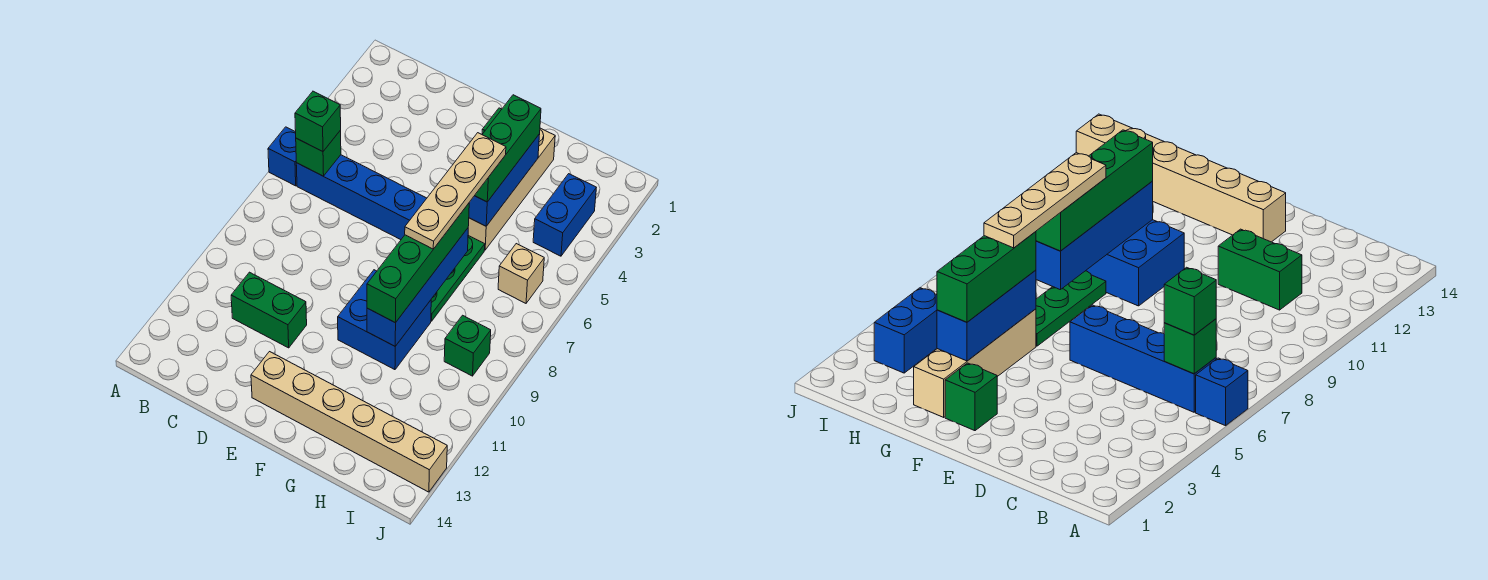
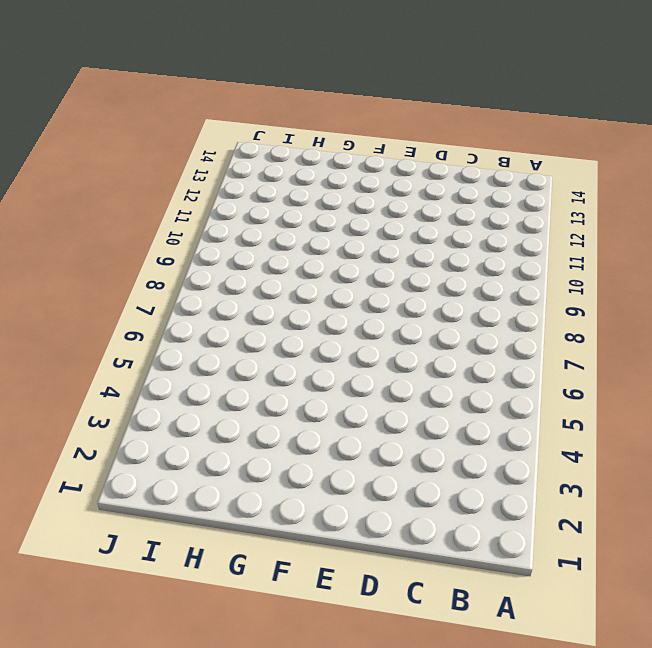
none -> blue brick A6 level 1
none -> blue brick B6:E6 level 1
none -> green brick C11:D11 level 1

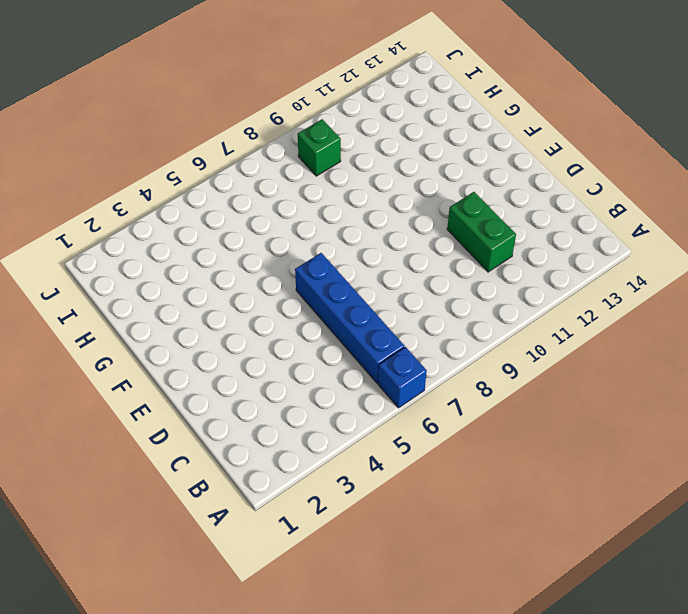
none -> tan brick E13:J13 level 1
none -> green brick F2 level 1
none -> blue brick F9:G10 level 1

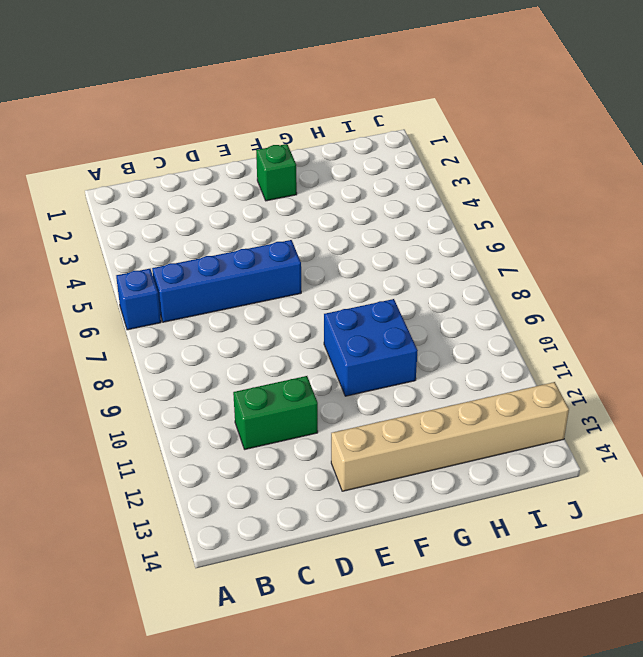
none -> tan brick G2:G5 level 1
none -> green plate G6:G8 level 1
none -> blue brick I3:I4 level 1

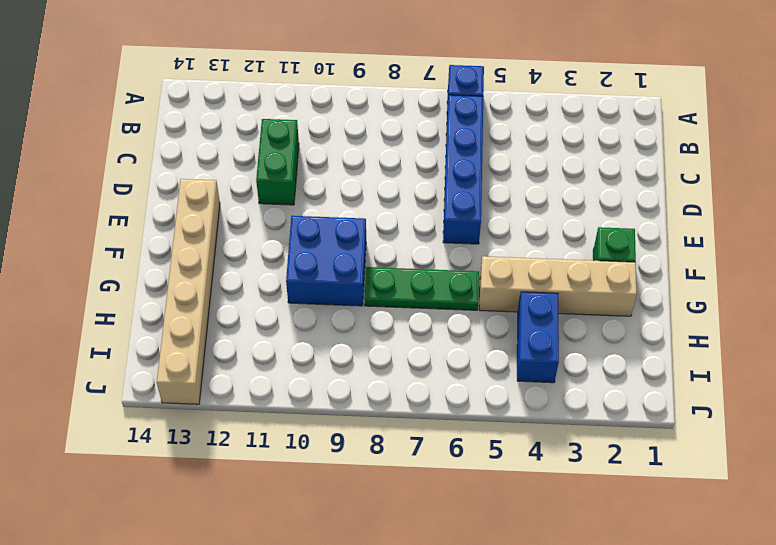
blue brick H4:I4 level 1 -> blue brick I3:I4 level 1
none -> tan brick I6 level 1
none -> green brick I9 level 1
none -> green brick B6 level 2

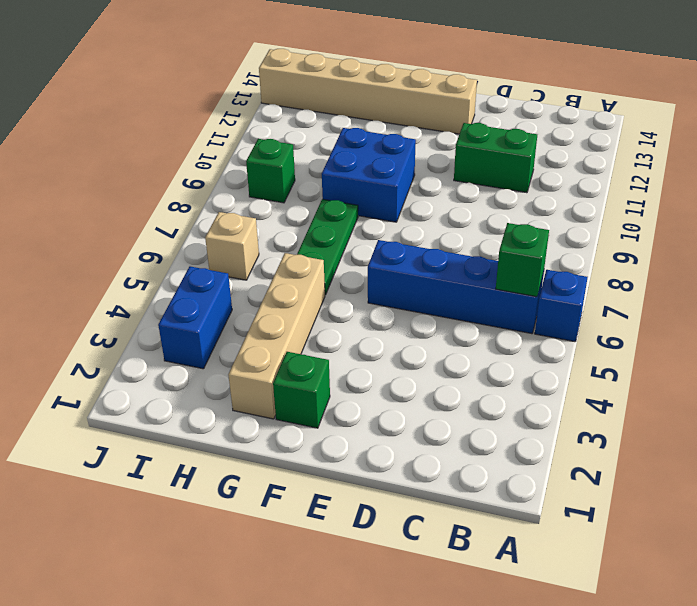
none -> blue brick G3:G5 level 2
none -> blue brick G7:G10 level 2
none -> green brick B6 level 3

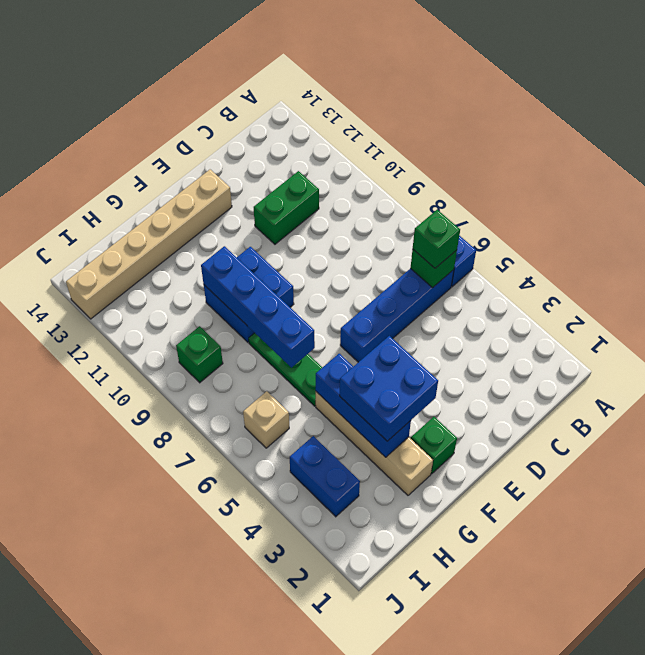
blue brick F3:G4 level 3 -> green brick G3:G5 level 3
none -> green brick G7:G10 level 3
none -> tan plate G5:G8 level 4

